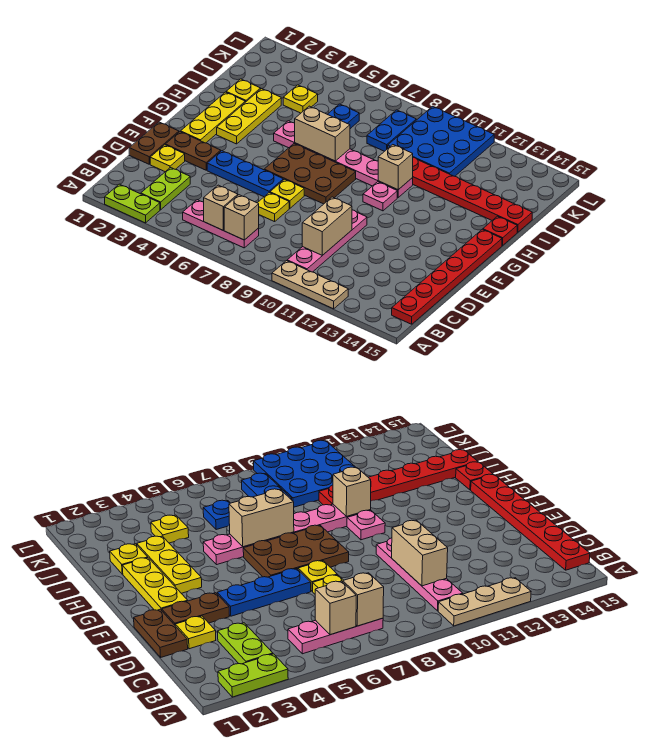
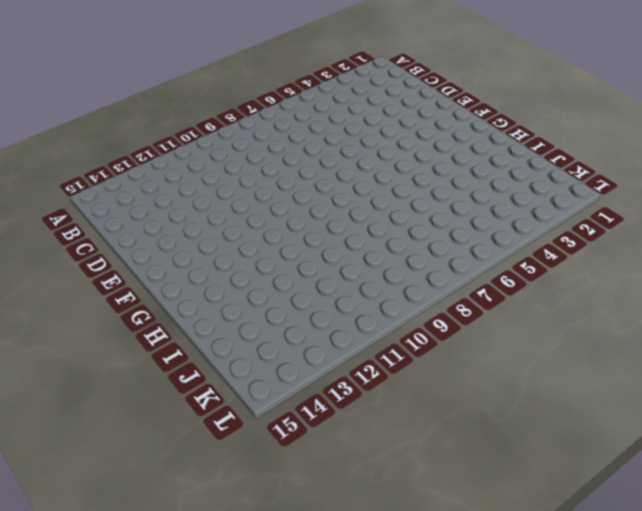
none -> lime plate A2:A3 level 1
none -> tan plate A10:A12 level 1
none -> lime plate B3:C3 level 1

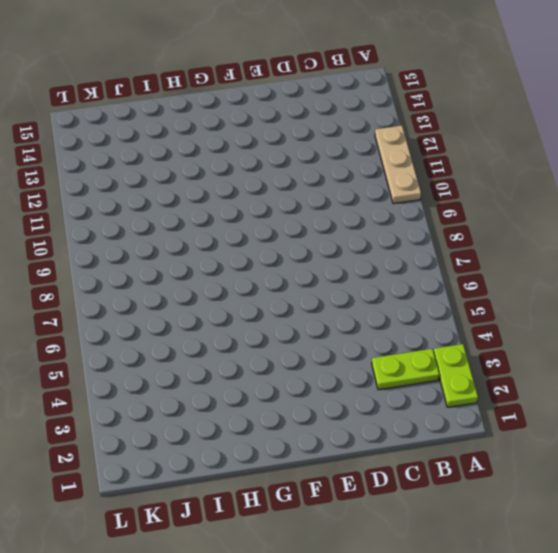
none -> pink plate B5:B7 level 1
none -> pink plate B10:E10 level 1
none -> red plate B15:G15 level 1

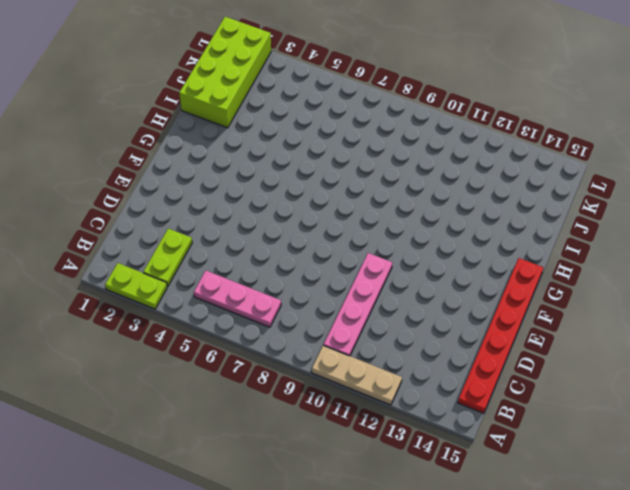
lime brick I1:L2 level 1 -> yellow plate I2 level 1
none -> brown plate D1:E1 level 1
none -> yellow plate D2 level 1
none -> yellow plate D7 level 1

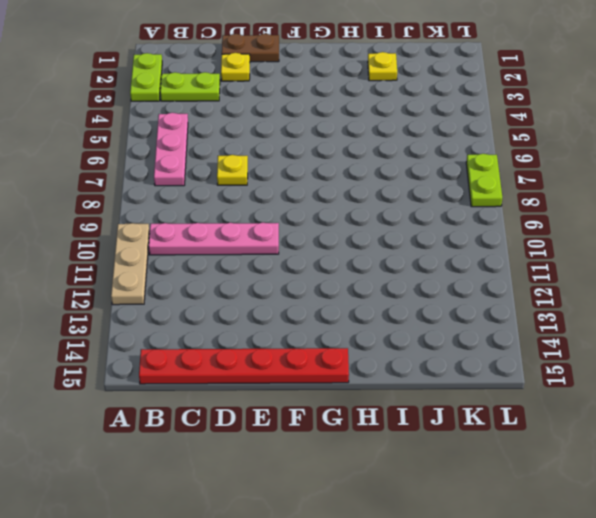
lime plate L7:L8 level 1 -> none
none -> brown plate E2:E3 level 1
none -> blue plate E4:E6 level 1
none -> yellow plate E7 level 1

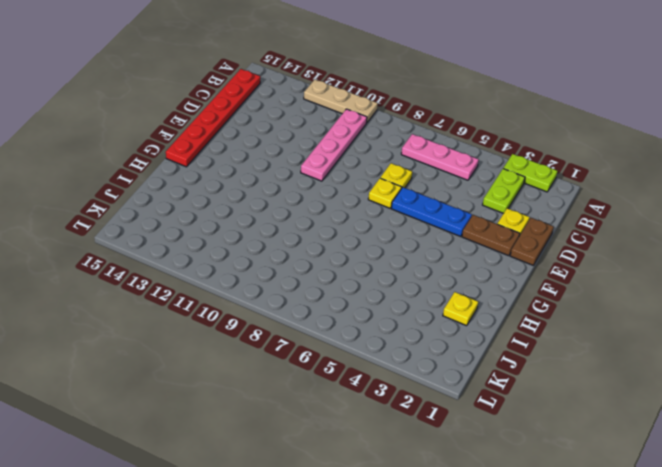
none -> yellow plate F2:H2 level 1
none -> brown plate F6:G8 level 1
none -> yellow plate G3:I3 level 1

